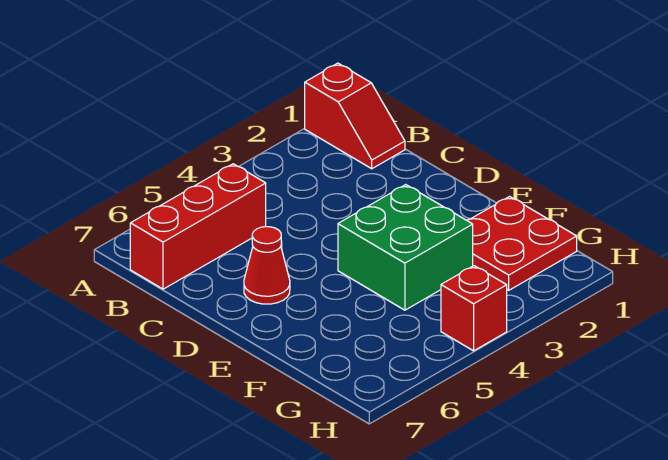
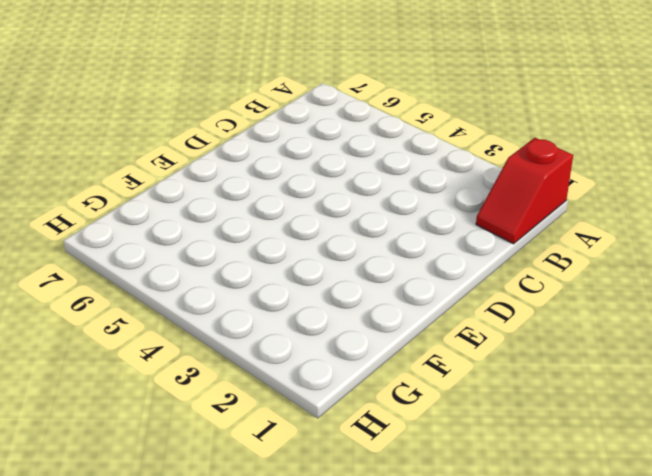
none -> red brick B5:B7 level 1
none -> red cone D6 level 1

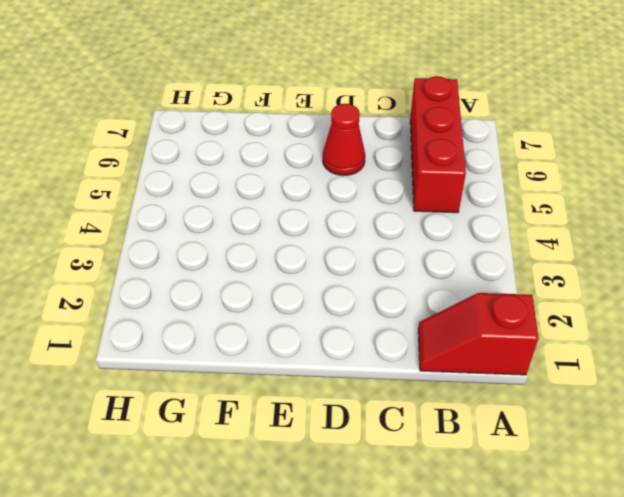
none -> green brick E3:F4 level 1
none -> red plate F1:G2 level 1

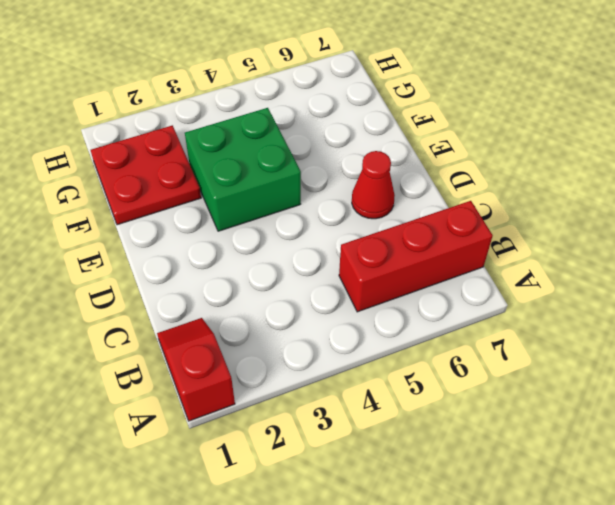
none -> red brick H4 level 1

